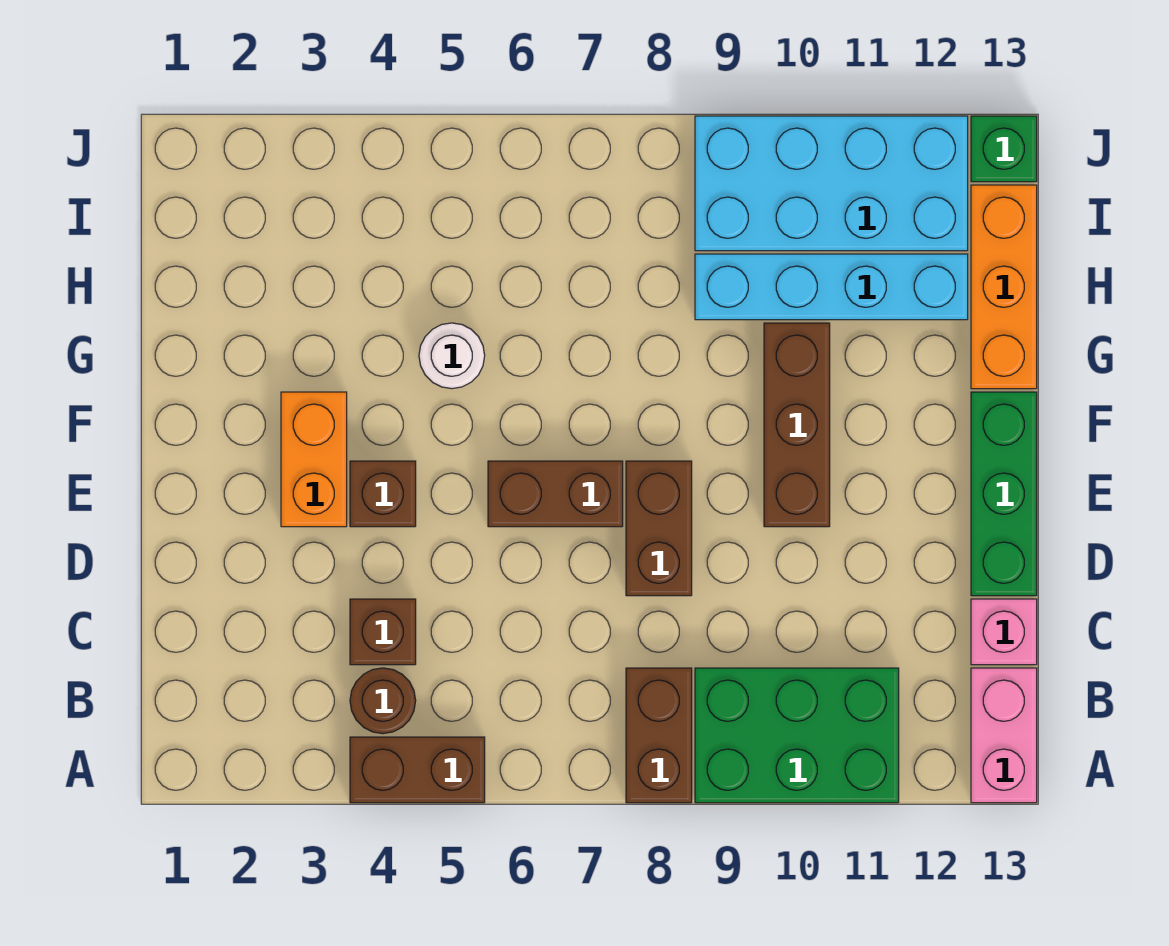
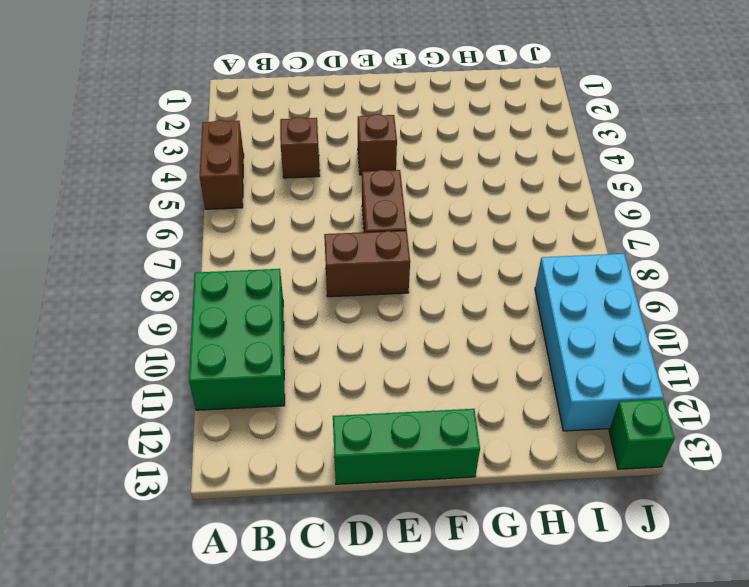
none -> brown brick A8:B8 level 1
none -> pink brick A13:B13 level 1
none -> brown round brick B4 level 1

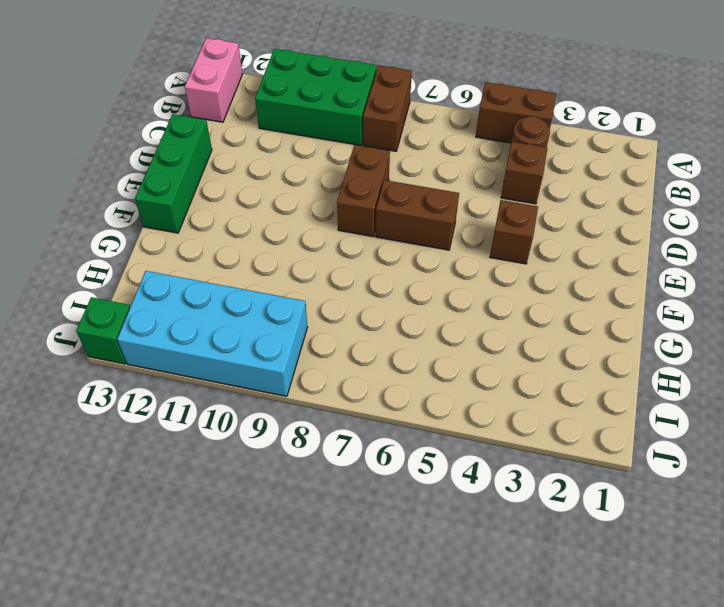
none -> pink brick C13 level 1
none -> orange brick E3:F3 level 1
none -> brown brick E10:G10 level 1

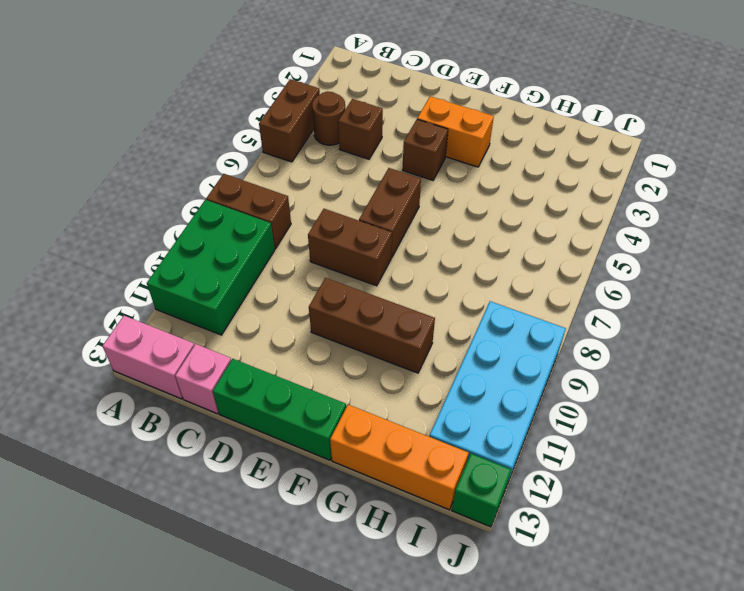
none -> white round brick G5 level 1
none -> cyan brick H9:H12 level 1

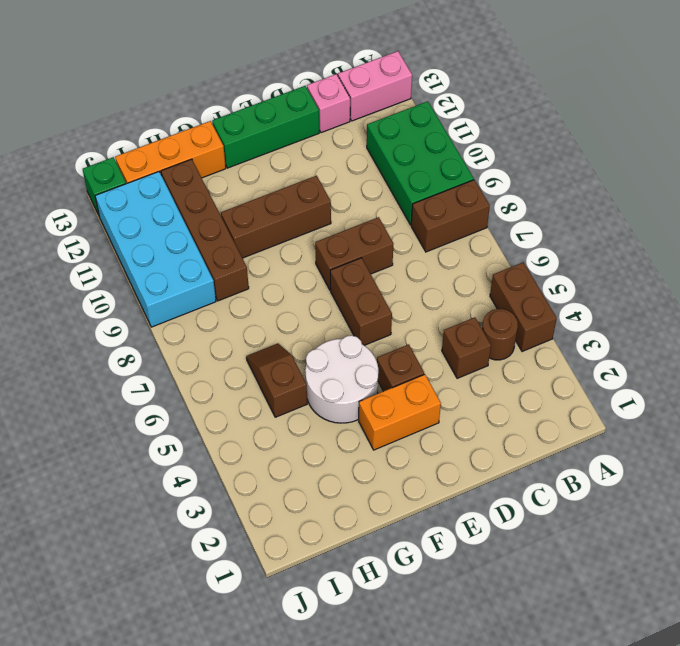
white round brick F4:G5 level 1 -> white round brick G5 level 1
brown slope H5:H6 level 1 top 5 -> none
brown brick H9:H12 level 1 -> cyan brick H9:H12 level 1

